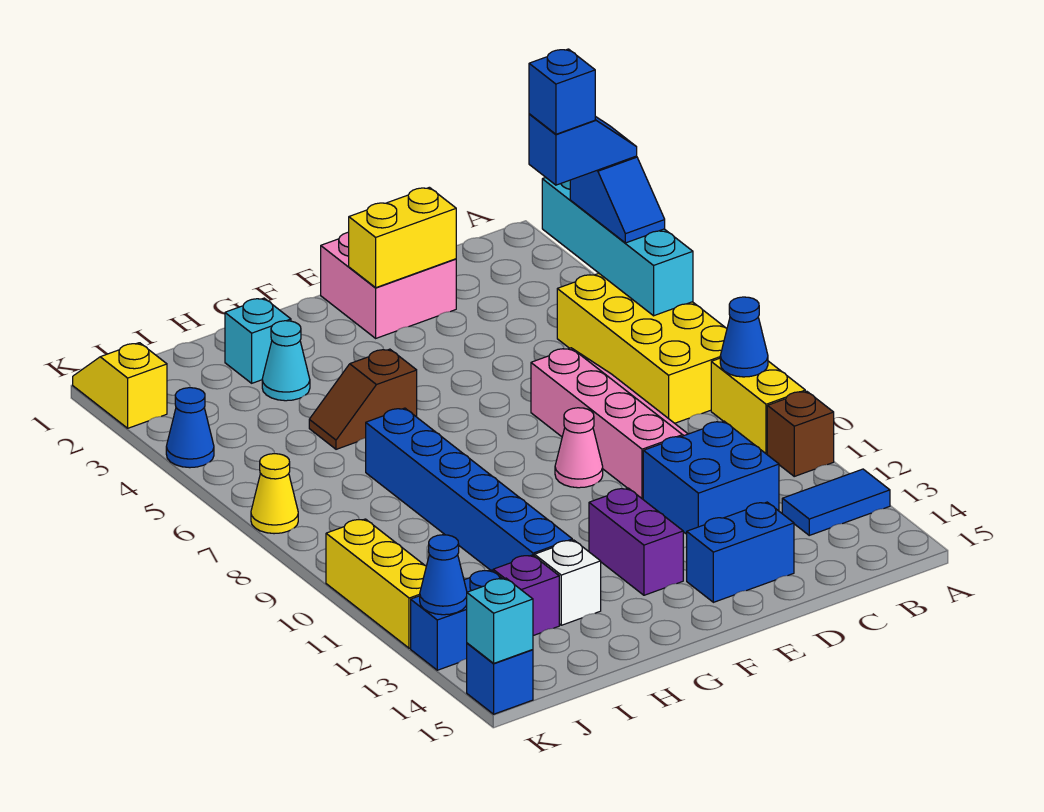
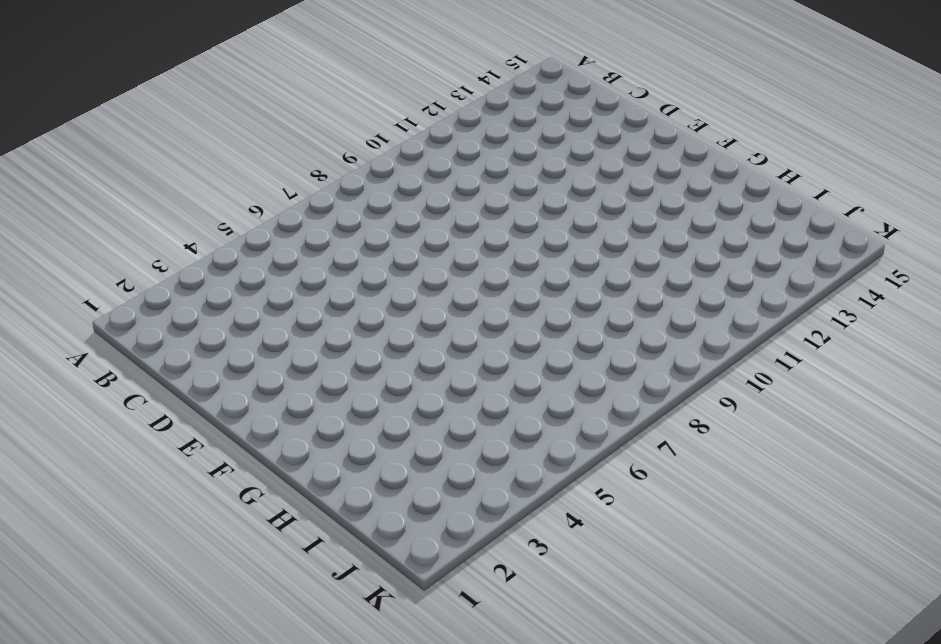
none -> yellow brick A5:B8 level 1
none -> yellow brick A9:A10 level 1
none -> brown brick A11 level 1
none -> blue tile A13:B13 level 1

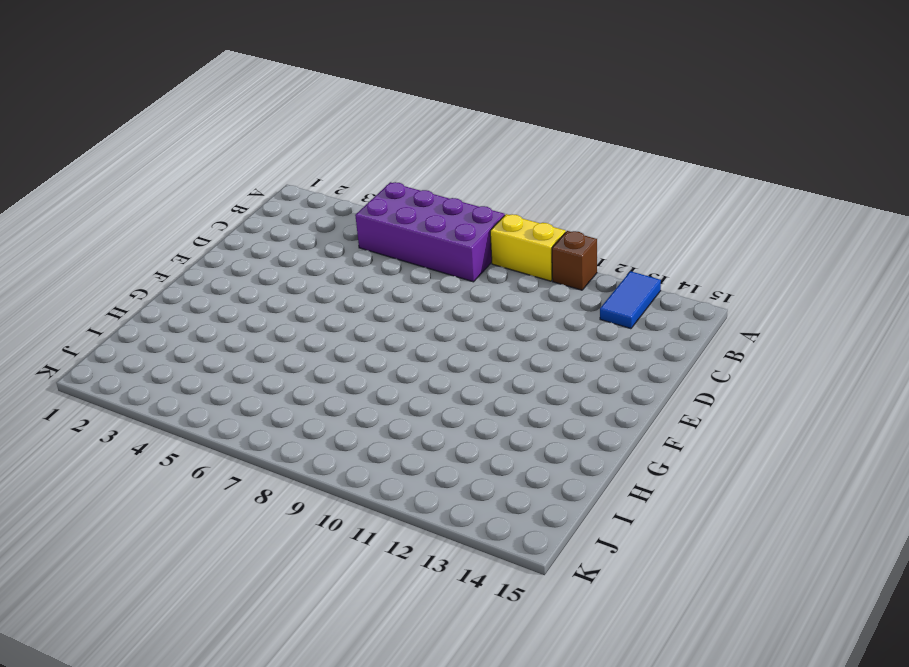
purple brick A5:B8 level 1 -> yellow brick A5:B8 level 1
none -> pink slope C7:D10 level 1 top D
none -> blue brick C11:D12 level 1
none -> pink brick D1:E2 level 1
none -> blue brick D14:E14 level 1

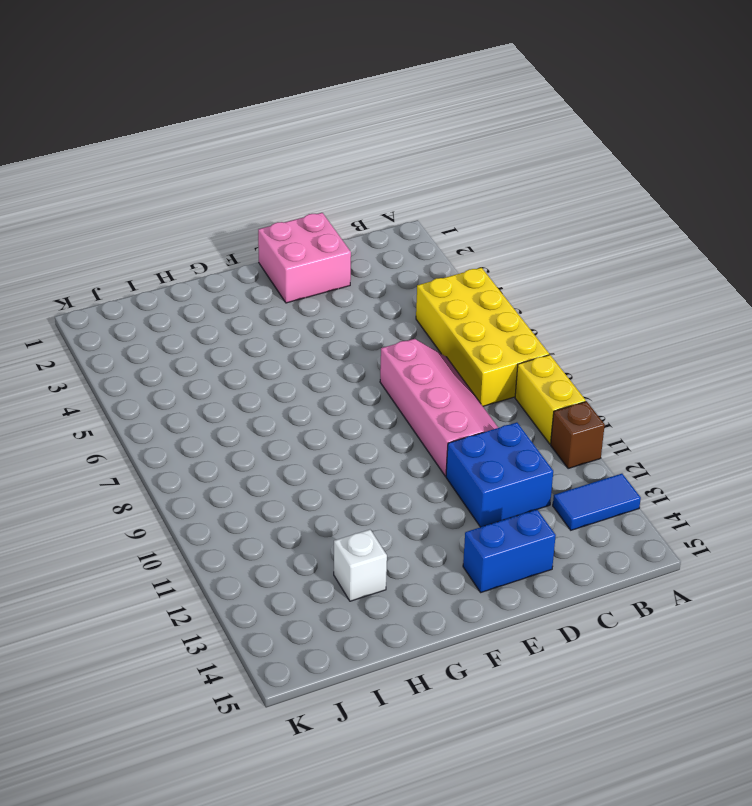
none -> pink cone E9 level 1
none -> purple brick F12:F13 level 1
none -> brown slope G5:H5 level 1 top G
none -> cyan brick H2 level 1

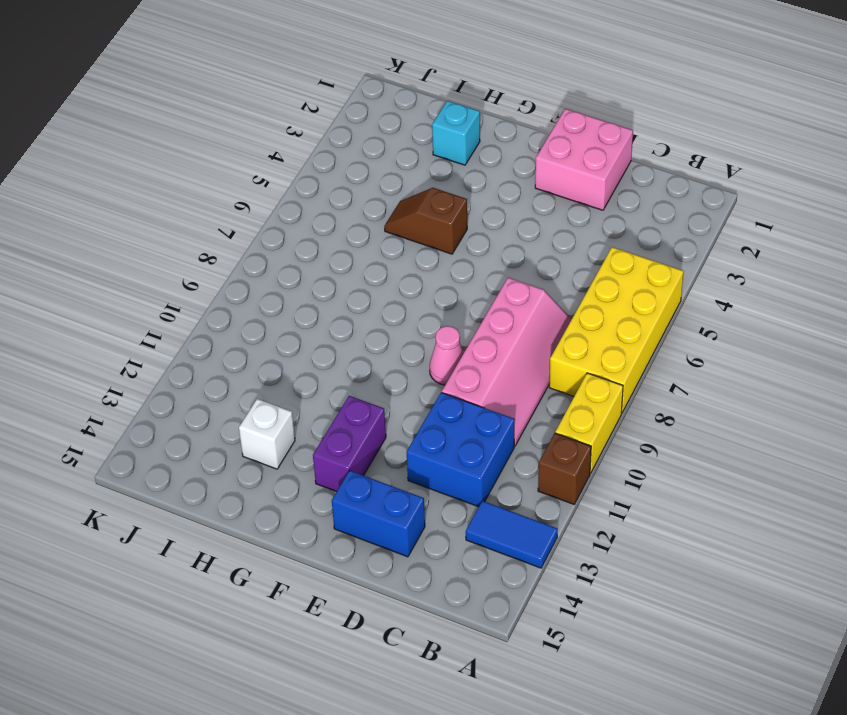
none -> cyan cone H3 level 1
none -> blue brick H7:H12 level 1
none -> purple brick I13 level 1
none -> blue brick J13:K13 level 1

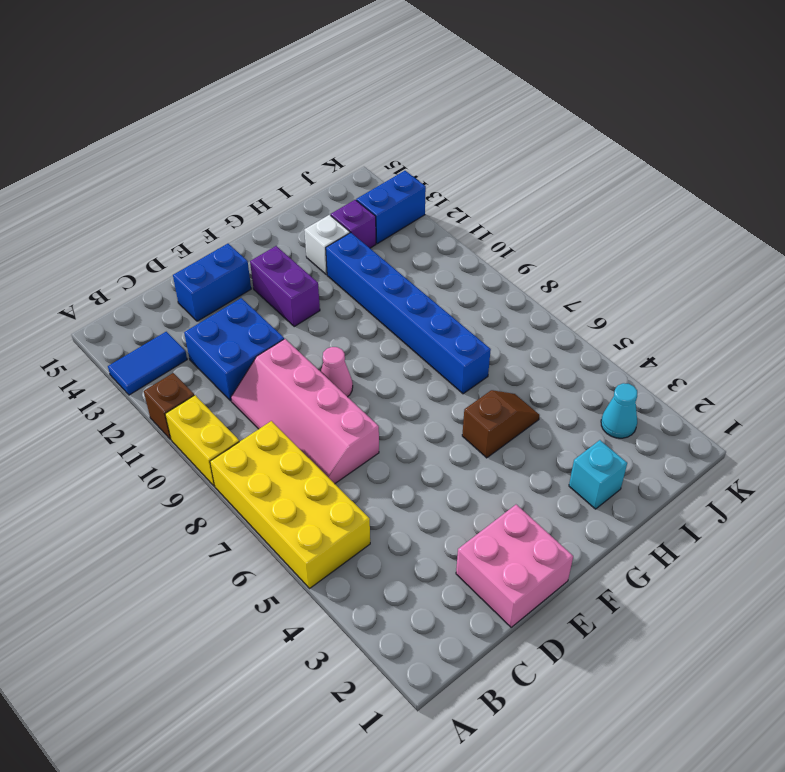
cyan cone J3 level 1 -> cyan cone H3 level 1
none -> yellow slope K1:K2 level 1 top 2
none -> blue cone K4 level 1
none -> yellow cone K7 level 1
none -> yellow brick K10:K12 level 1

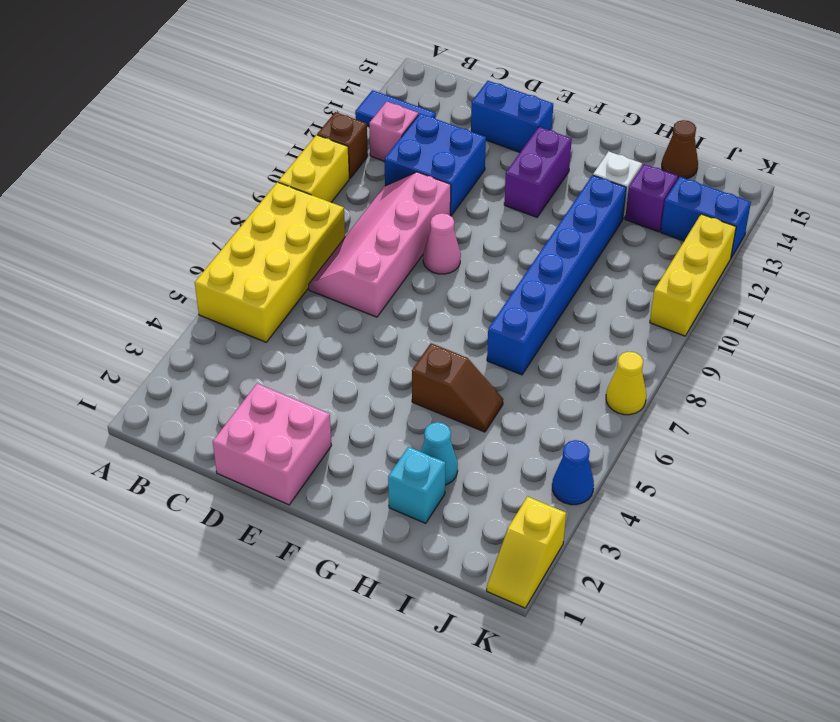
pink brick B12 level 1 -> none
brown cone I15 level 1 -> none
none -> blue brick K15 level 1
none -> cyan brick A3:A6 level 2
none -> blue cone A9 level 2
none -> yellow brick D2:E2 level 2

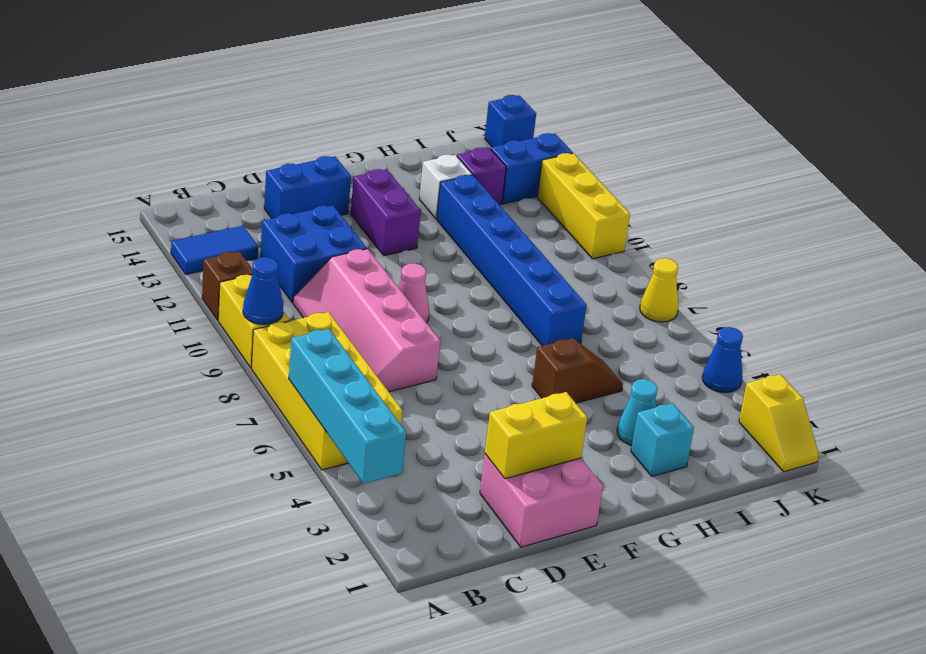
none -> blue cone K13 level 2
none -> cyan brick K15 level 2
none -> blue slope A4:A5 level 3 top 4
none -> blue slope A4:B4 level 4 top B

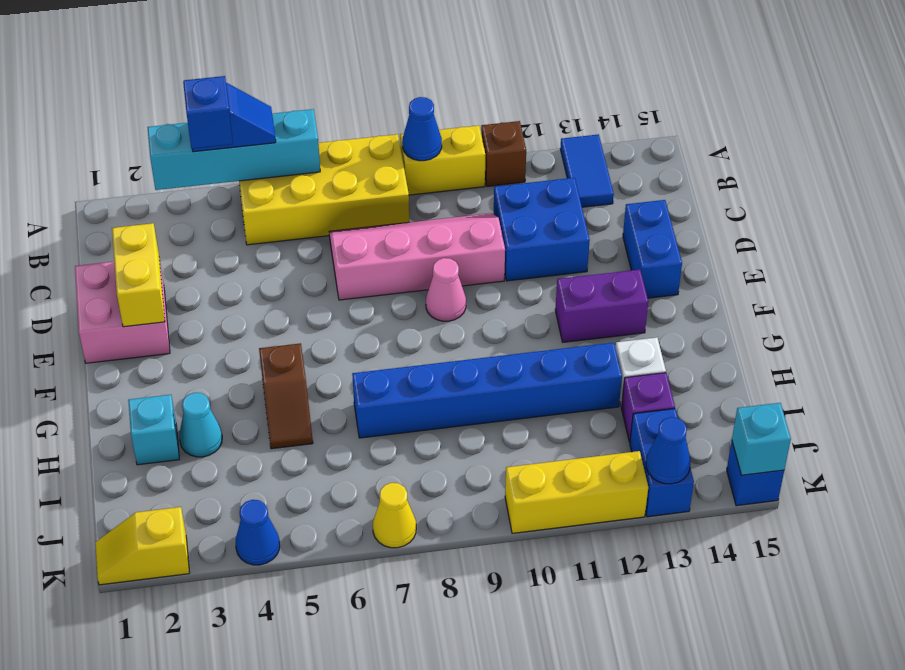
none -> blue brick B4 level 5

